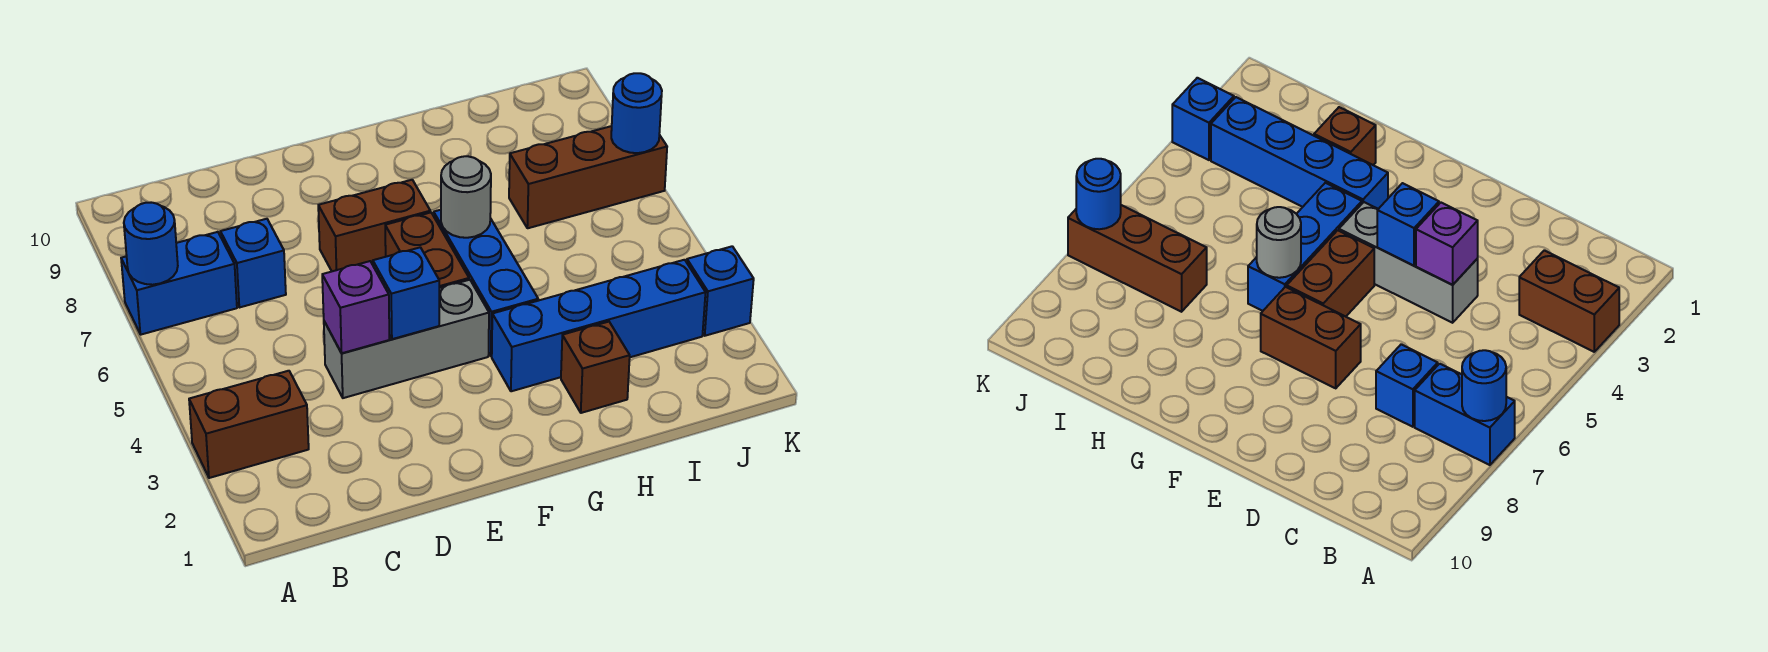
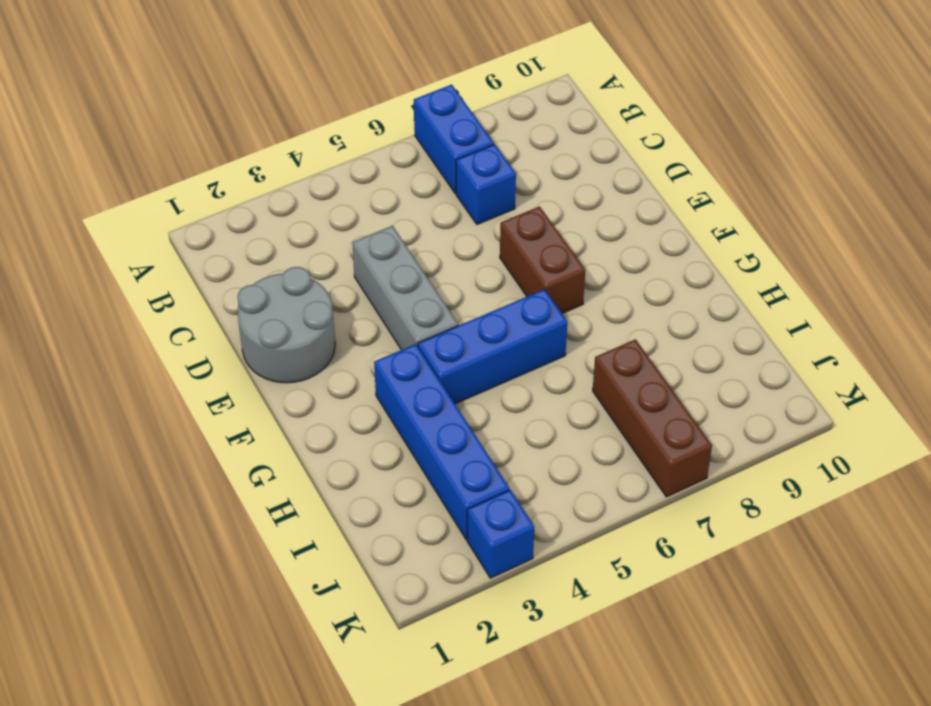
grey round brick D1:E2 level 1 -> none
none -> brown brick A3:B3 level 1
none -> brown brick F5:F6 level 1
none -> brown brick H2 level 1

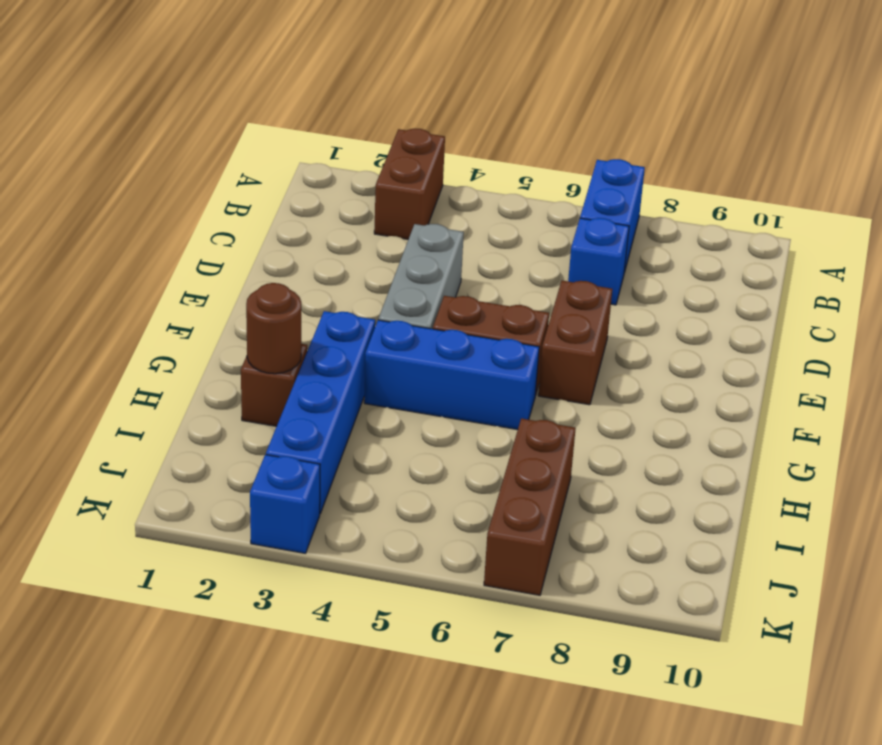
brown round brick H2 level 2 -> none
none -> blue round brick A7 level 2
none -> purple brick D4 level 2
none -> blue brick E4 level 2

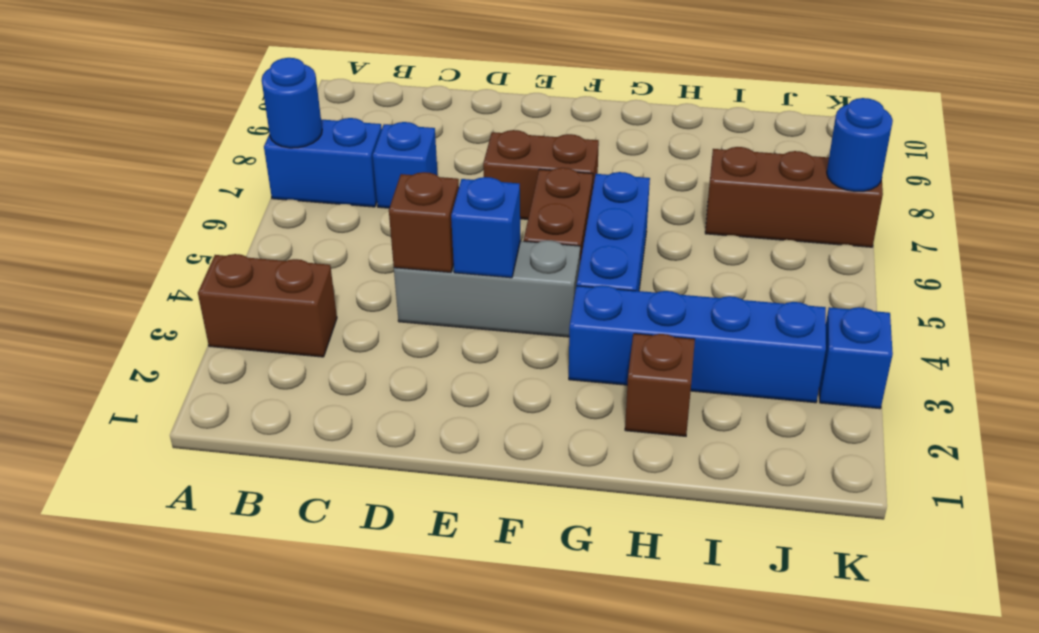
brown brick D4 level 2 -> purple brick D4 level 2
none -> grey round brick G6 level 2

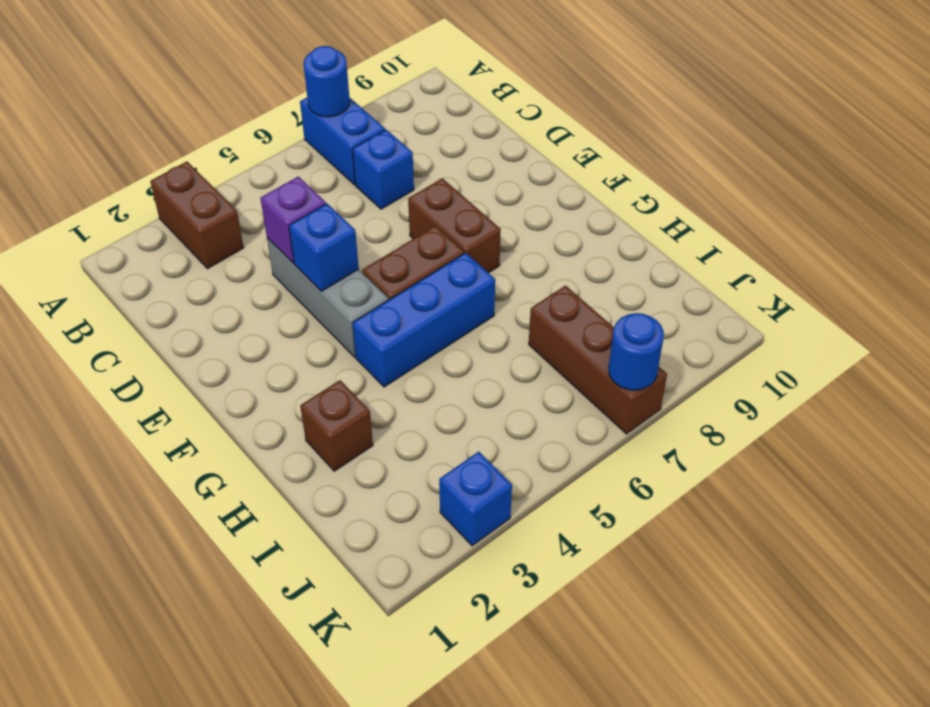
none -> blue brick G3:J3 level 1
none -> grey round brick G6 level 2

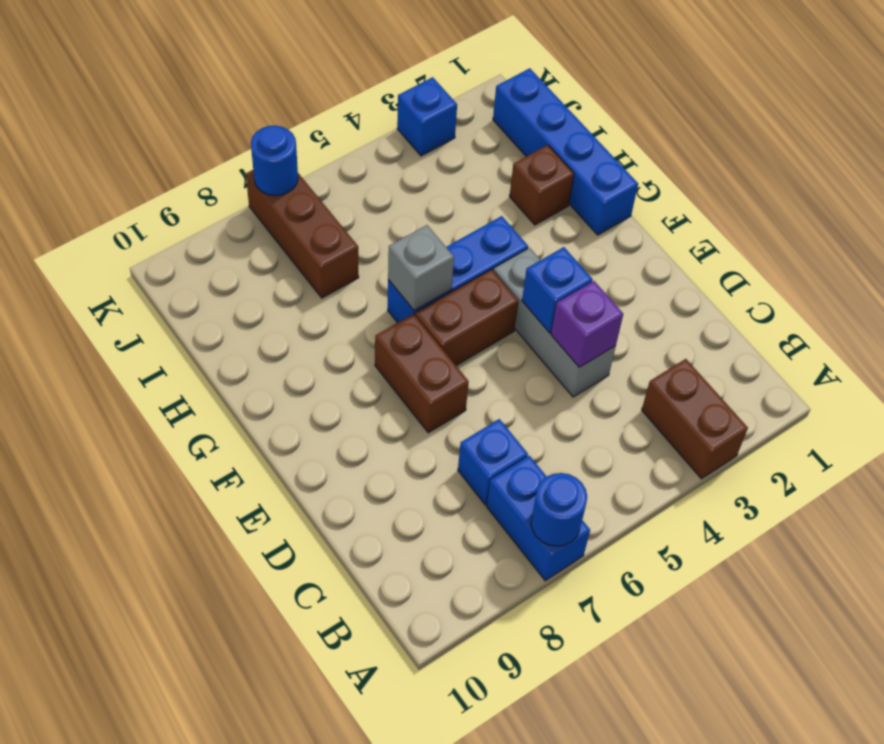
blue brick G1:J1 level 1 -> blue brick G3:J3 level 1
grey brick G6 level 2 -> grey round brick G6 level 2

